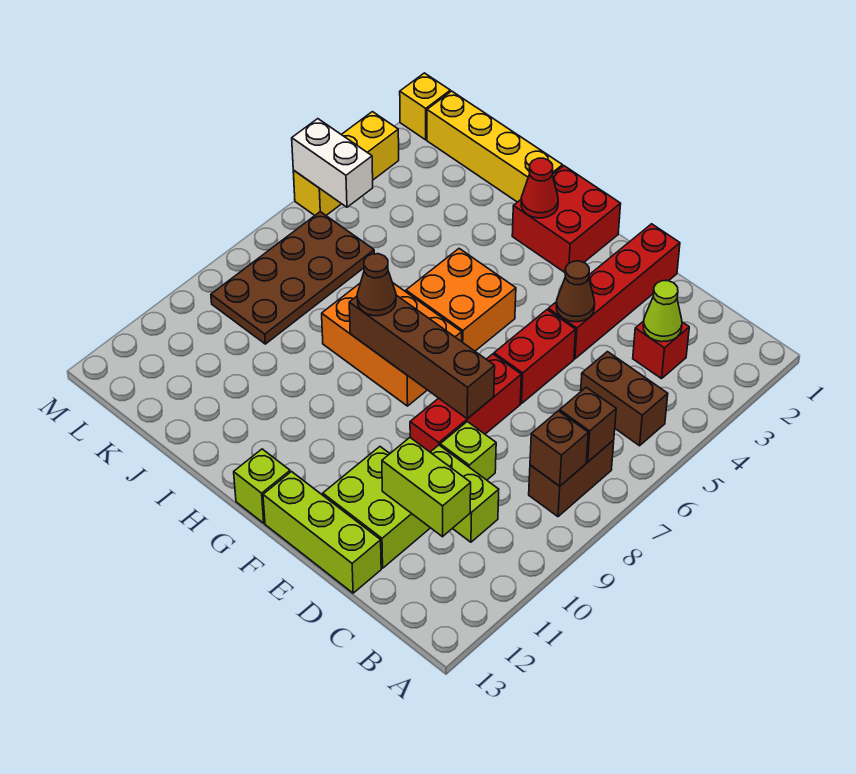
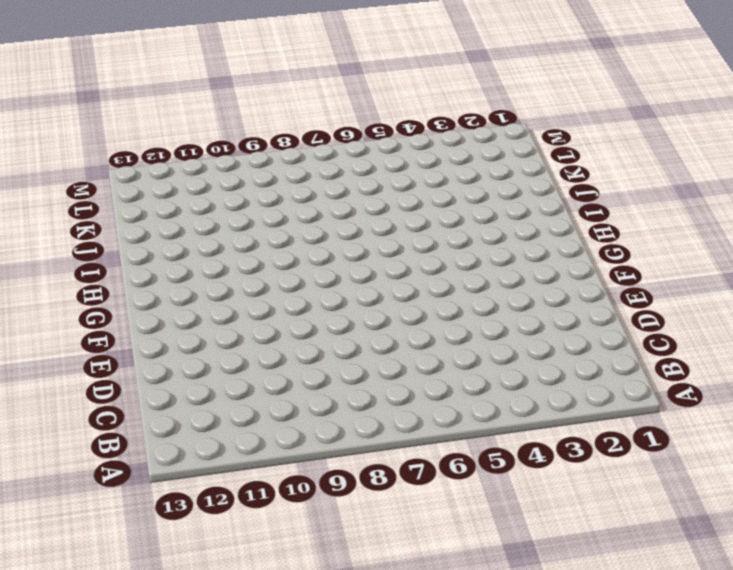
none -> brown brick B5:C5 level 1
none -> brown brick B7:B8 level 1
none -> red brick C3 level 1

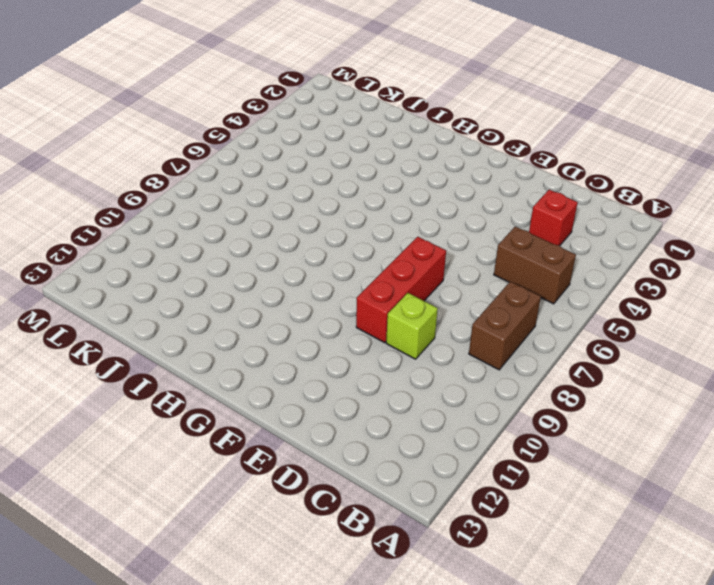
none -> lime brick C10:D10 level 1
none -> lime brick D11:E12 level 1
none -> lime brick D13:F13 level 1

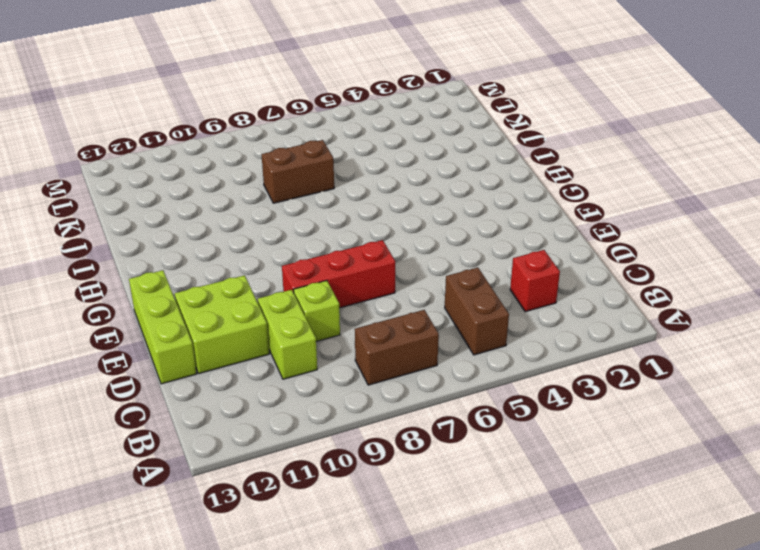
brown brick J7:J8 level 1 -> none
none -> red brick E1:E4 level 1
none -> red brick E5:E6 level 1
none -> red brick G1:H2 level 1

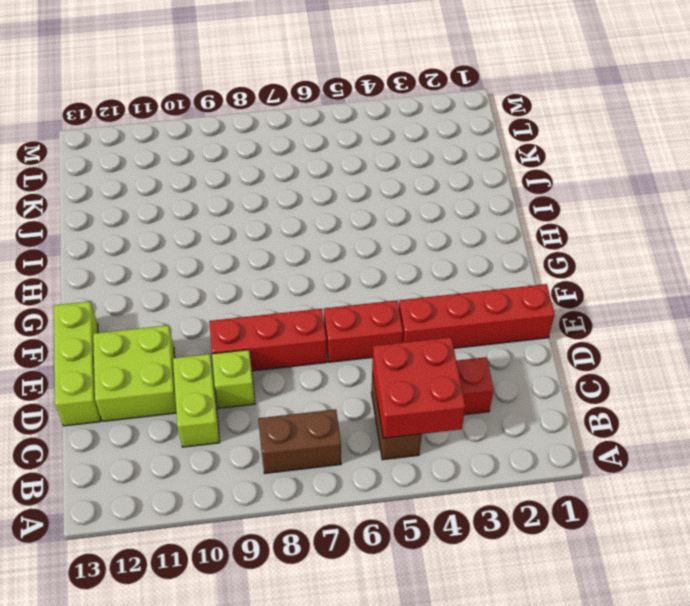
red brick B4:C5 level 2 -> red brick G1:H2 level 1
none -> orange brick G5:H6 level 1
none -> orange brick G7:I8 level 1
none -> lime brick G13 level 1

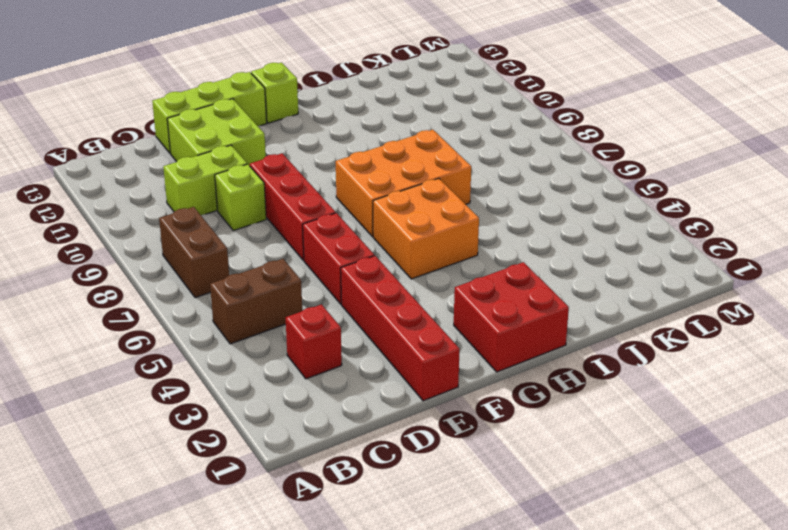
none -> yellow brick I1:L1 level 1
none -> brown plate K6:L9 level 1
none -> yellow brick M1 level 1

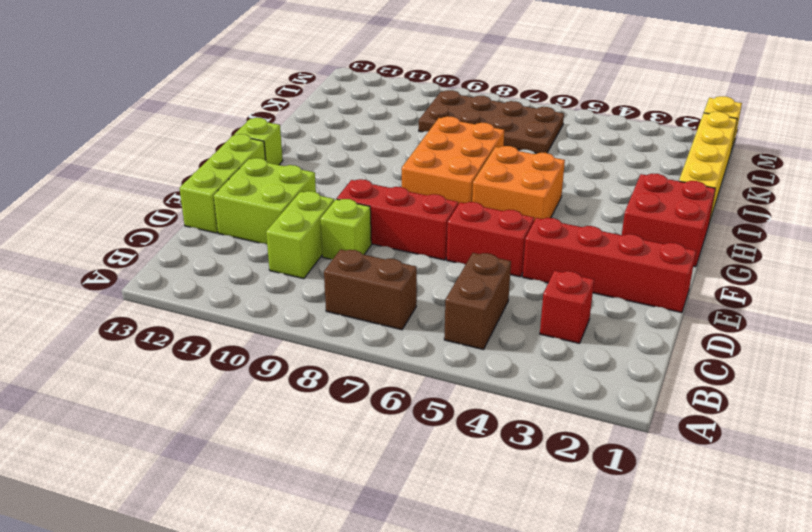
none -> yellow brick M3:M5 level 1
none -> brown brick B7 level 2
none -> brown brick B8 level 2

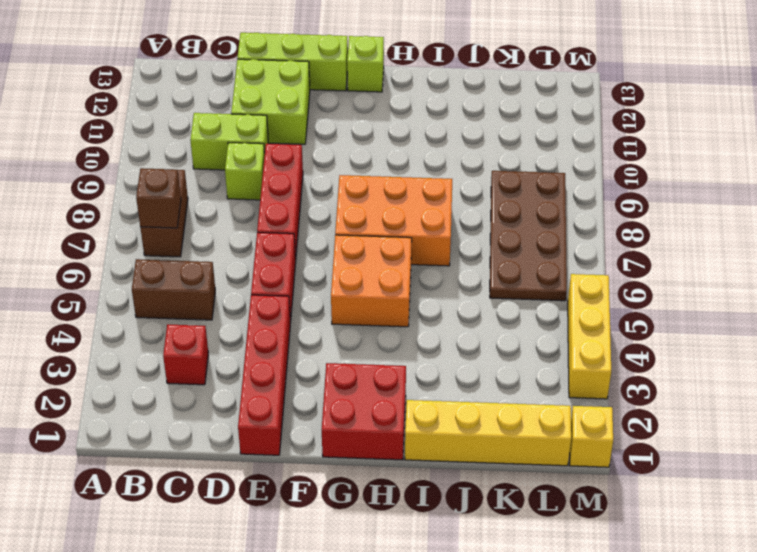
none -> brown brick B8 level 2
none -> lime cone C3 level 2
none -> lime brick C11:D11 level 2

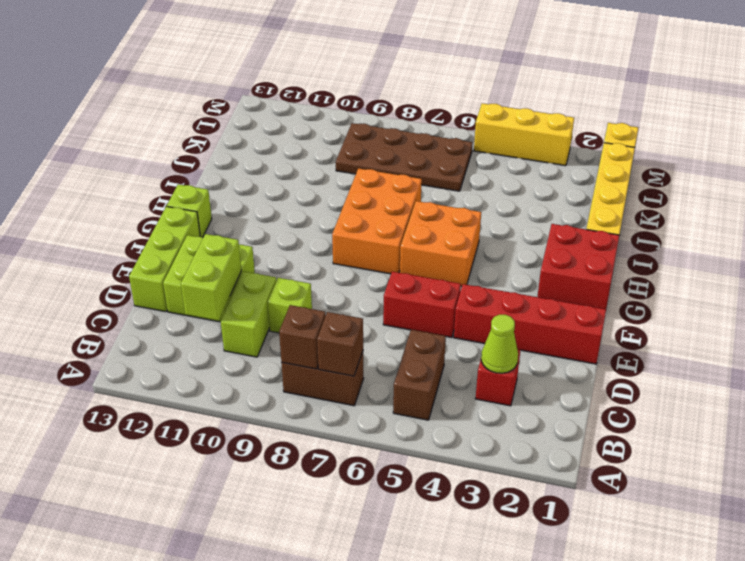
none -> red brick E7:E9 level 1
none -> brown cone E4 level 2
none -> brown brick E8:H8 level 2

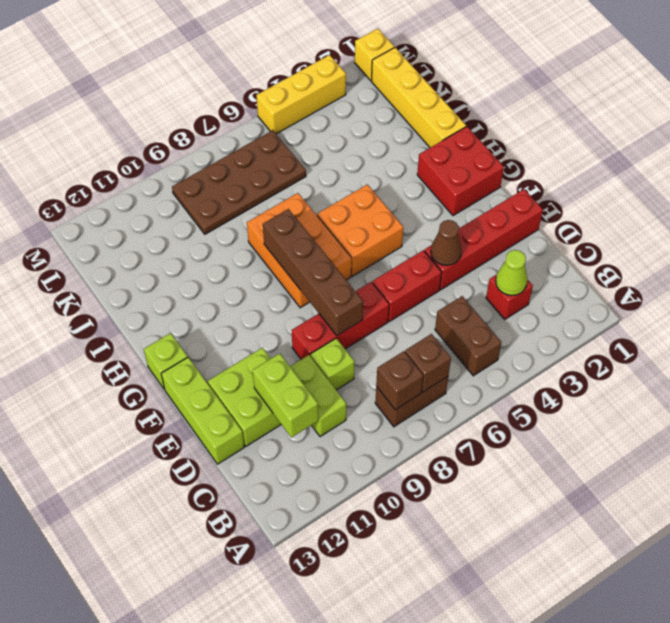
none -> red cone H2 level 2
none -> white brick L5:M5 level 2
none -> brown cone H8 level 3

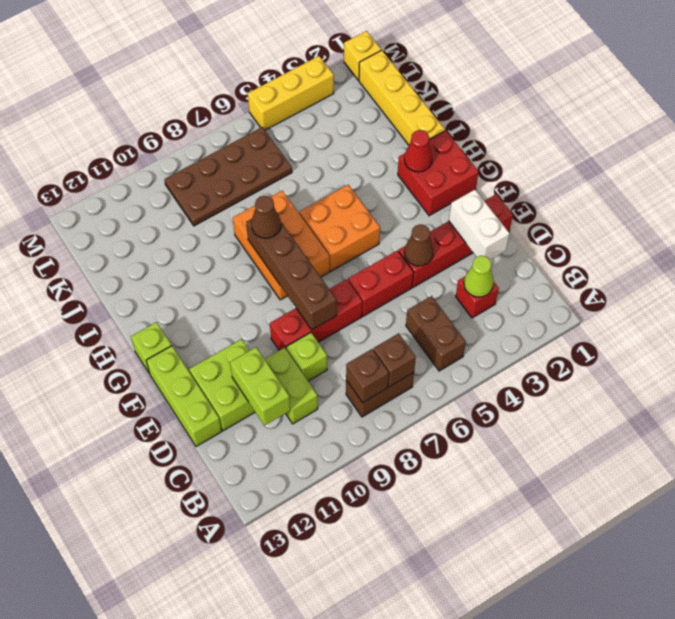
white brick D2:E2 level 2 -> white brick L5:M5 level 2

